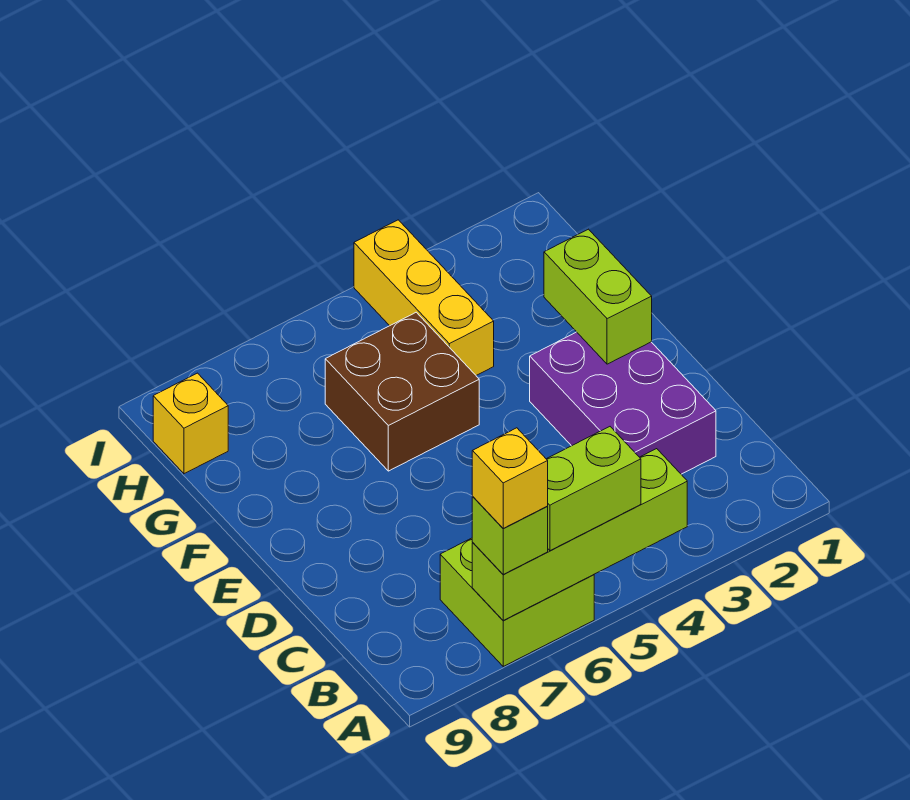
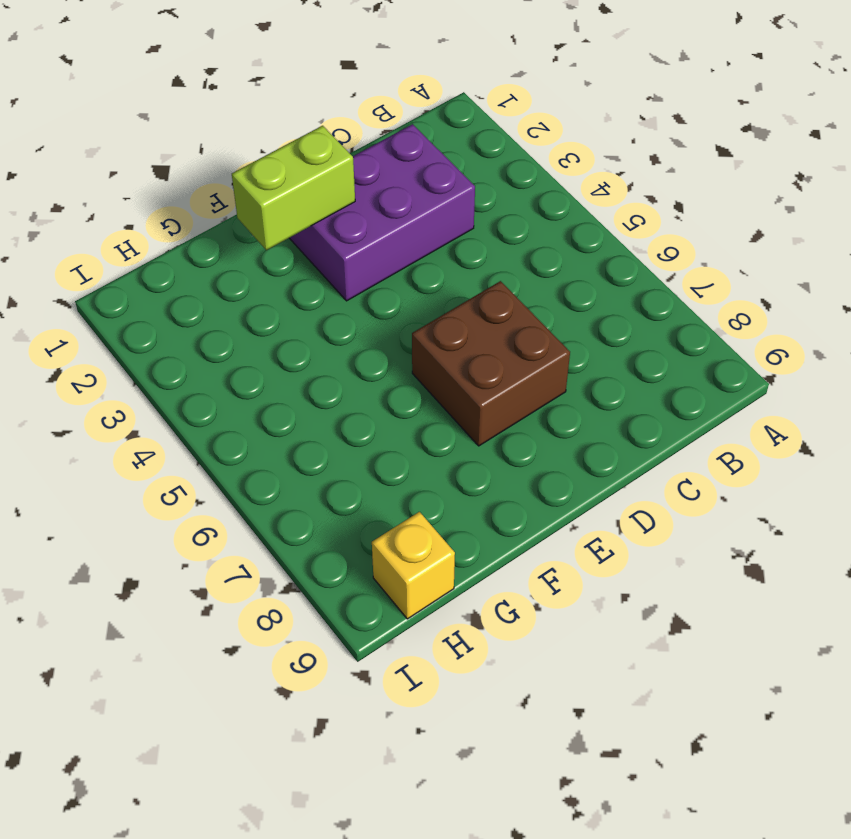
brown brick D6:E7 level 1 -> brown brick F5:G6 level 1
none -> lime brick A6:B7 level 1
none -> yellow brick G4:I4 level 1

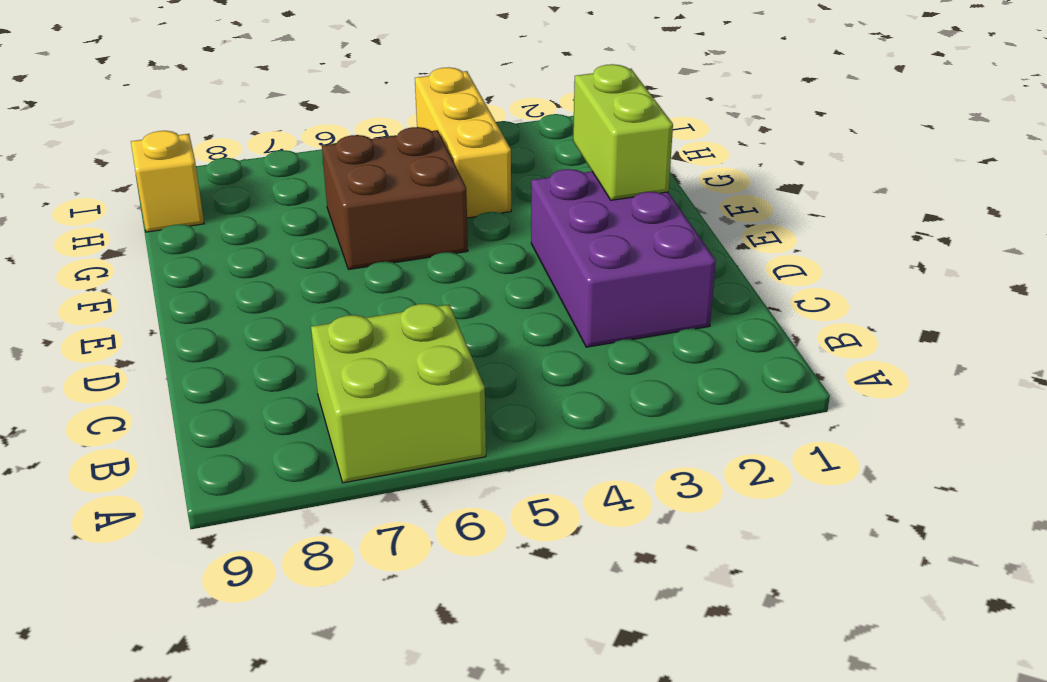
none -> lime brick A4:A7 level 2
none -> lime brick A5:A6 level 3

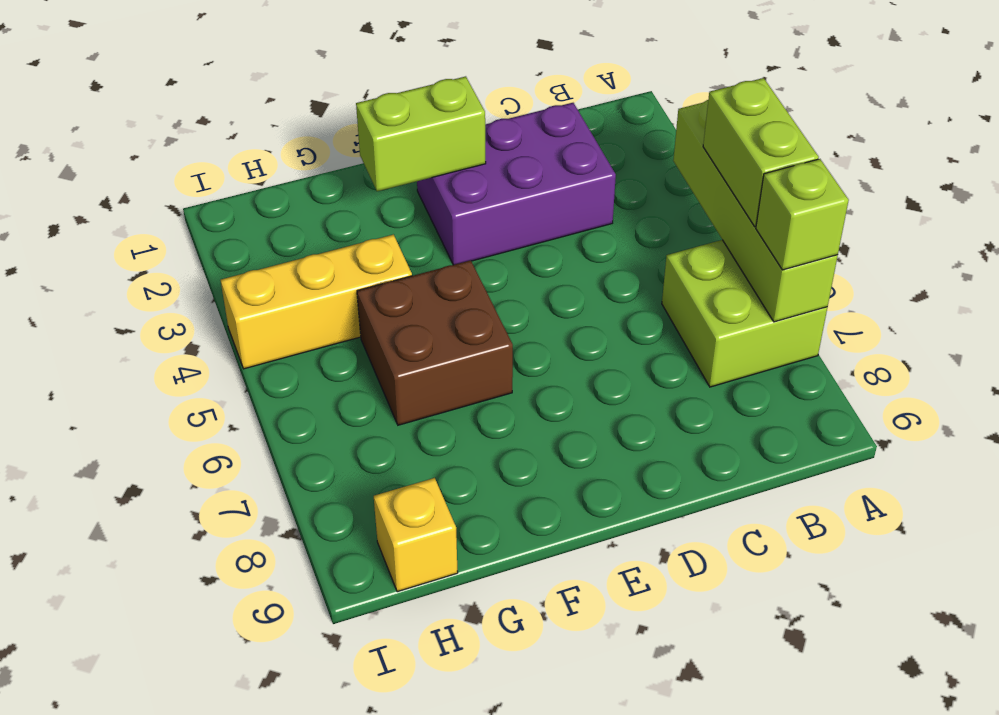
none -> yellow brick A7 level 4

